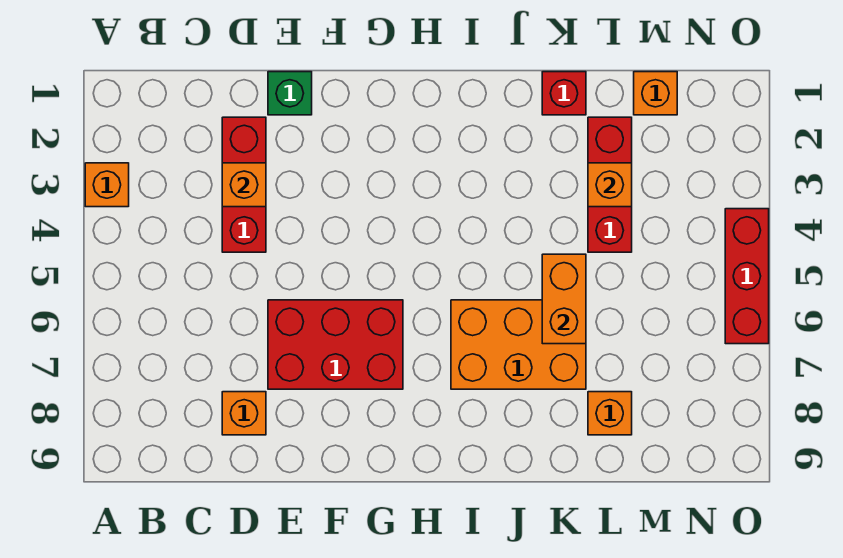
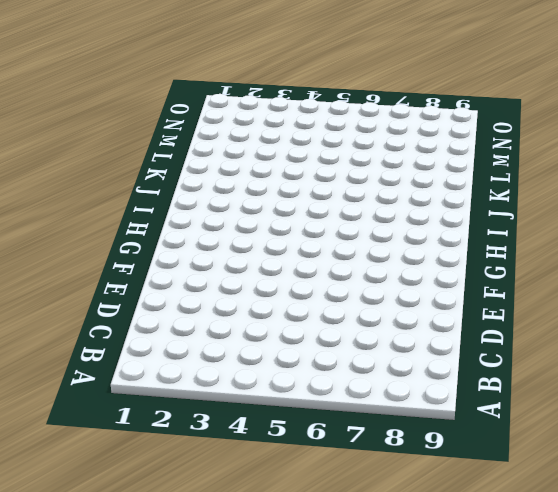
none -> orange brick A3 level 1
none -> red brick D2:D4 level 1
none -> orange brick D8 level 1

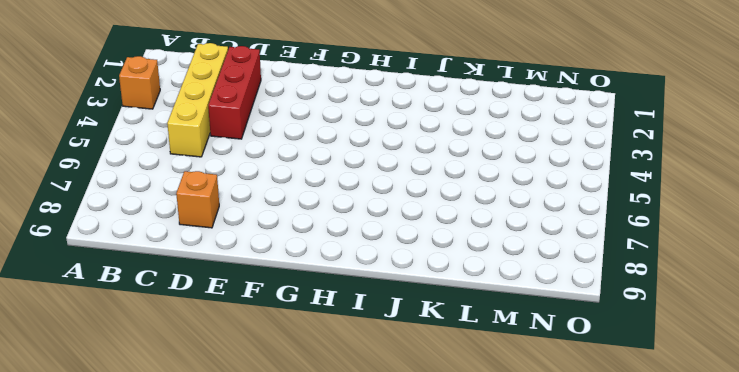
yellow brick C2:C5 level 1 -> none
none -> green brick E1 level 1
none -> red brick E6:G7 level 1
none -> orange brick I6:K7 level 1

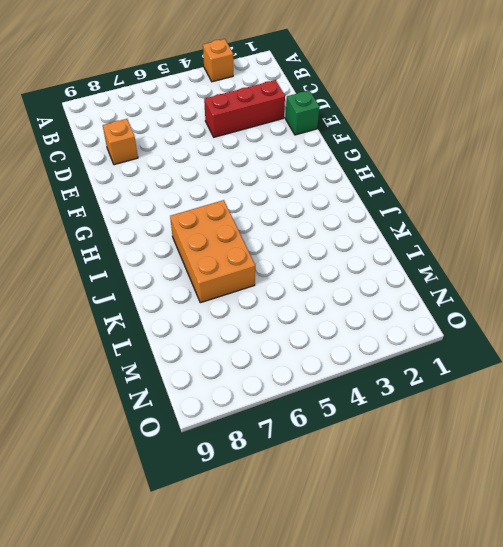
none -> red brick E6:G7 level 1
none -> red brick K1 level 1
none -> red brick L2:L4 level 1

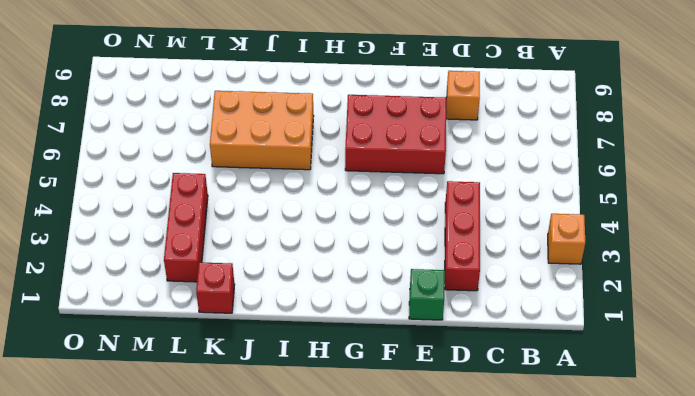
none -> orange brick L8 level 1
none -> orange brick M1 level 1
none -> red brick O4:O6 level 1

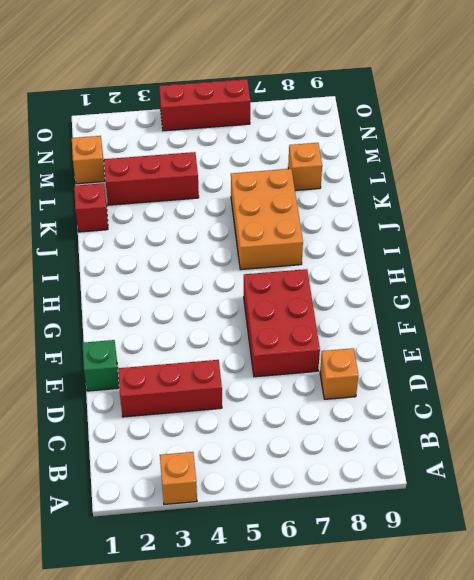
none -> orange brick D3 level 2
none -> orange brick K5:K6 level 2
none -> orange brick L3 level 2

